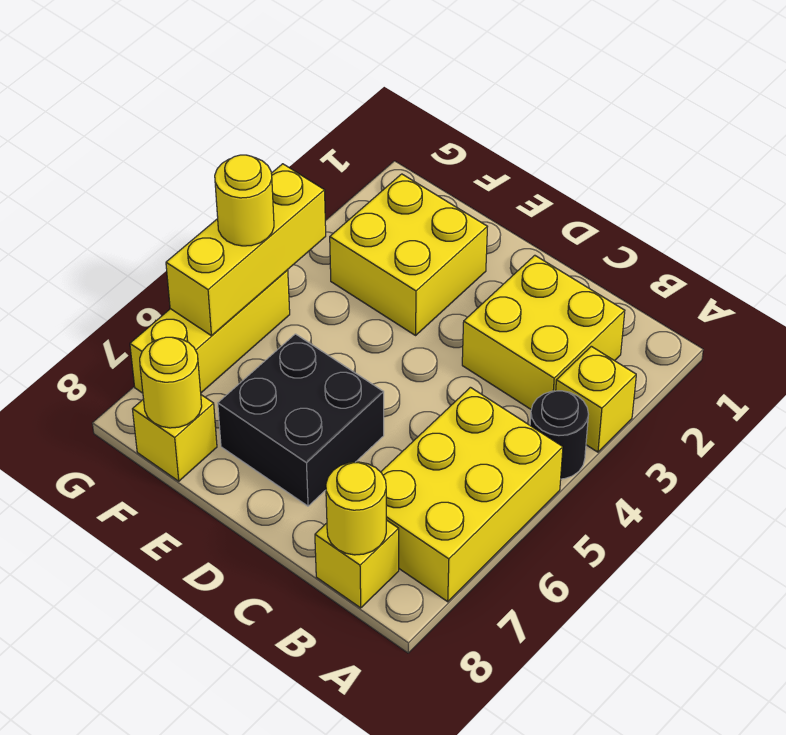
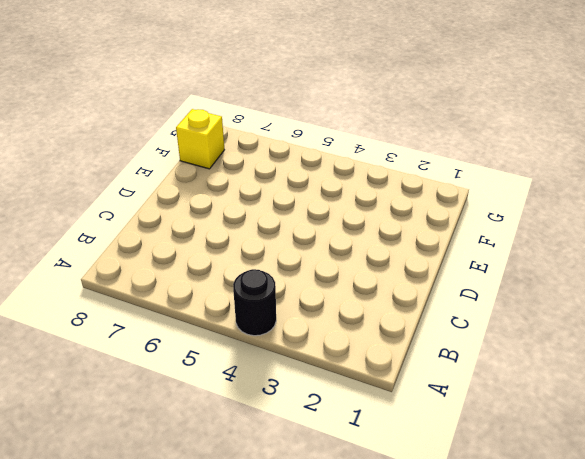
none -> yellow brick A3 level 1
none -> yellow brick A5:B7 level 1
none -> yellow brick B2:C3 level 1

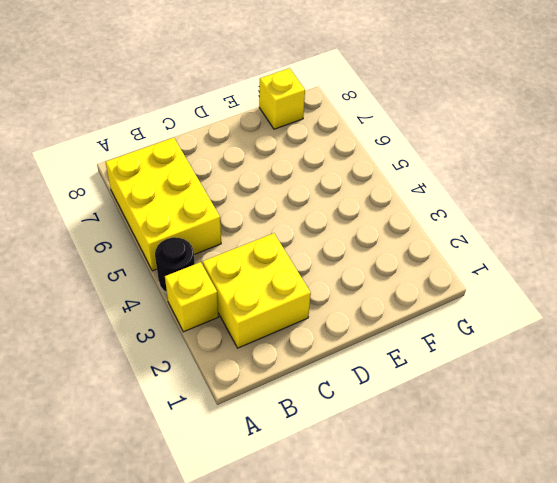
none -> yellow brick B8 level 1
none -> black brick D6:E7 level 1
none -> yellow brick E2:F3 level 1

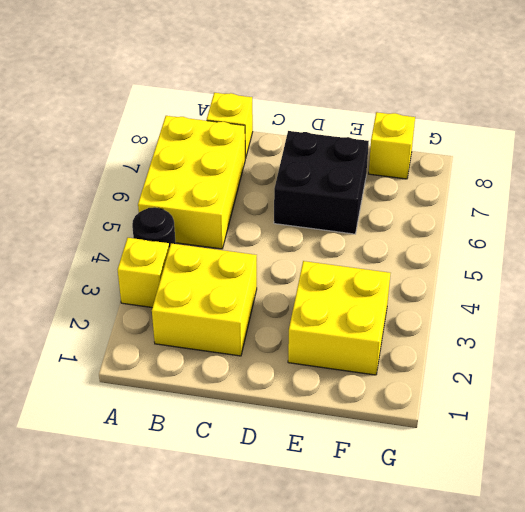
none -> yellow brick G5:G7 level 1
none -> yellow round brick B8 level 2
none -> yellow round brick F8 level 2

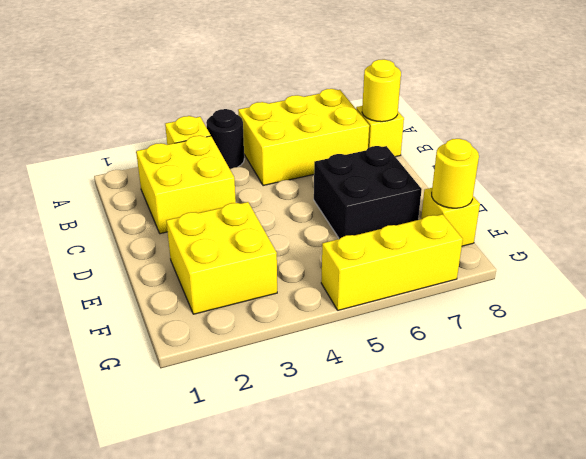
none -> yellow brick G4:G6 level 2
none -> yellow round brick G5 level 3

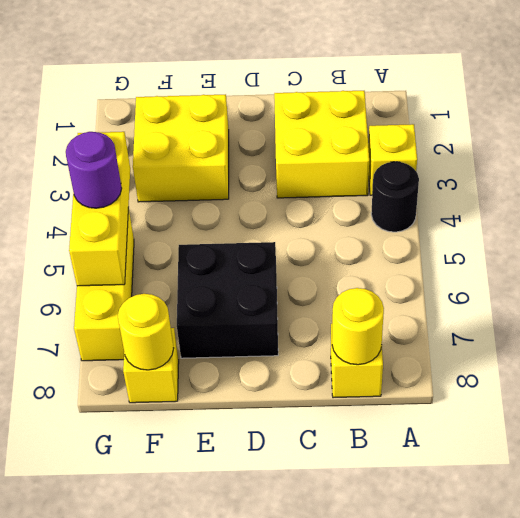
purple round brick G5 level 3 -> yellow round brick G5 level 3
none -> yellow brick A5:B7 level 1

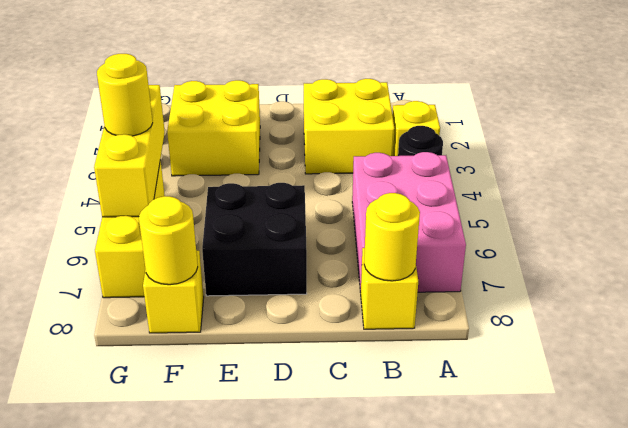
pink brick A5:B7 level 1 -> yellow brick A5:B7 level 1

